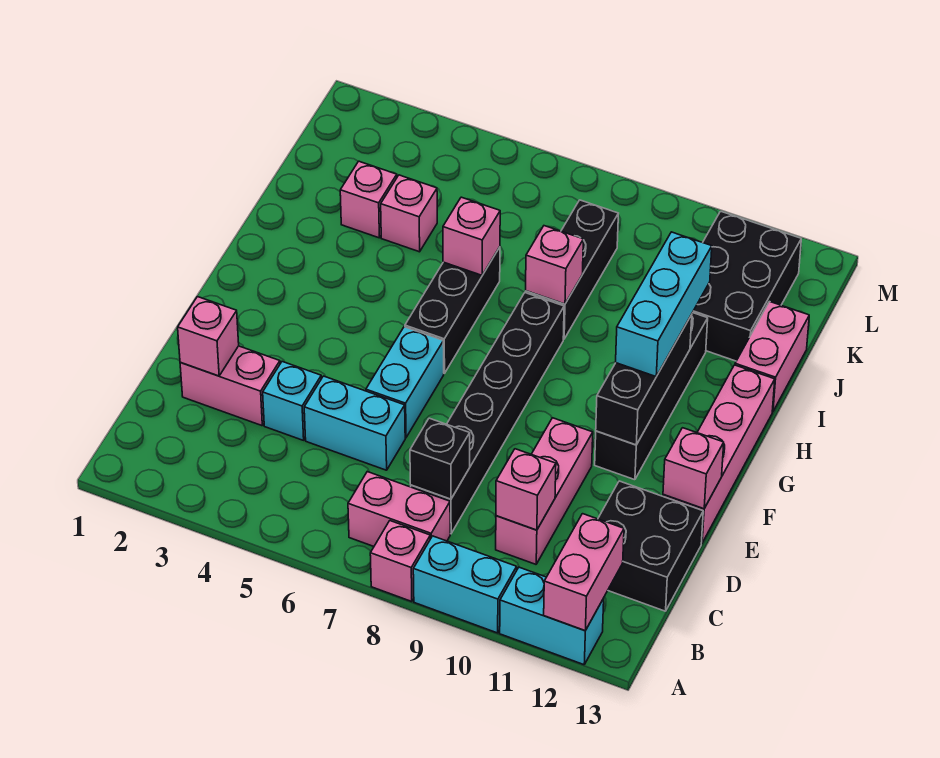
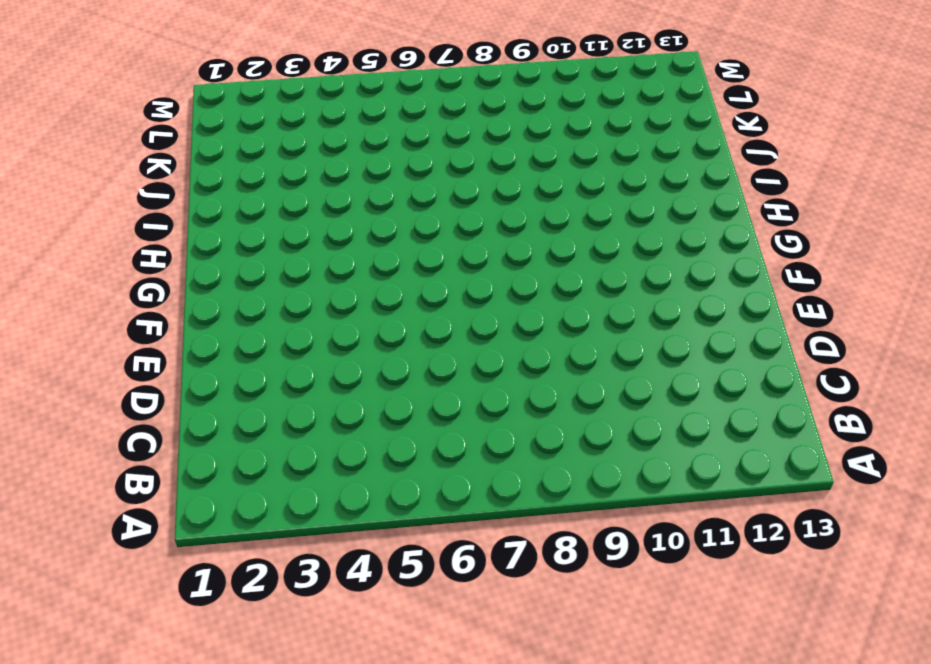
none -> pink brick A8 level 1
none -> cyan brick A9:A10 level 1
none -> cyan brick A11:A12 level 1

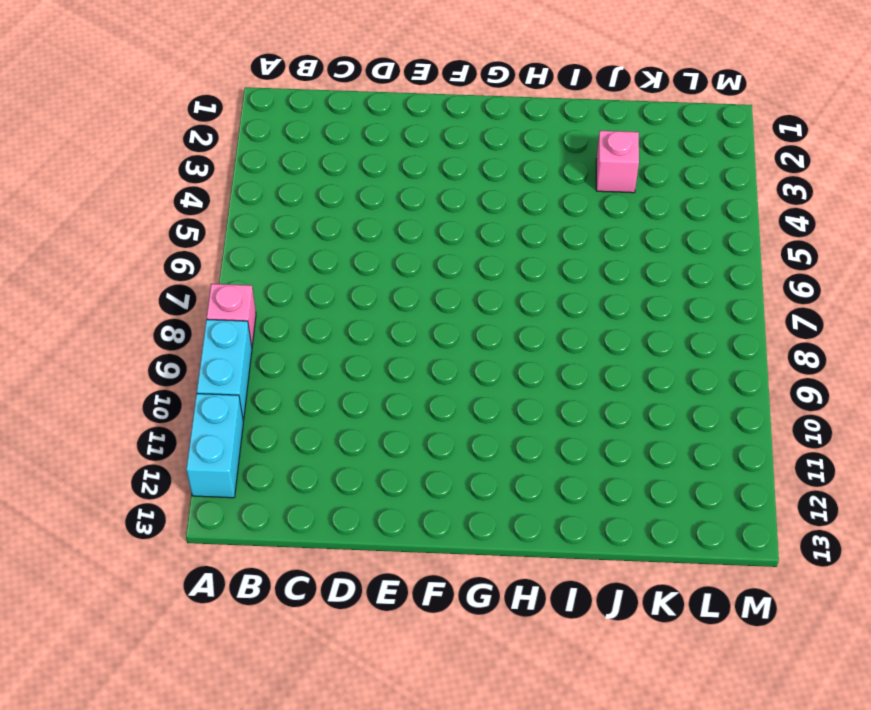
none -> pink brick B7:B8 level 1
none -> black brick C8:H8 level 1
none -> pink brick C10:E10 level 1

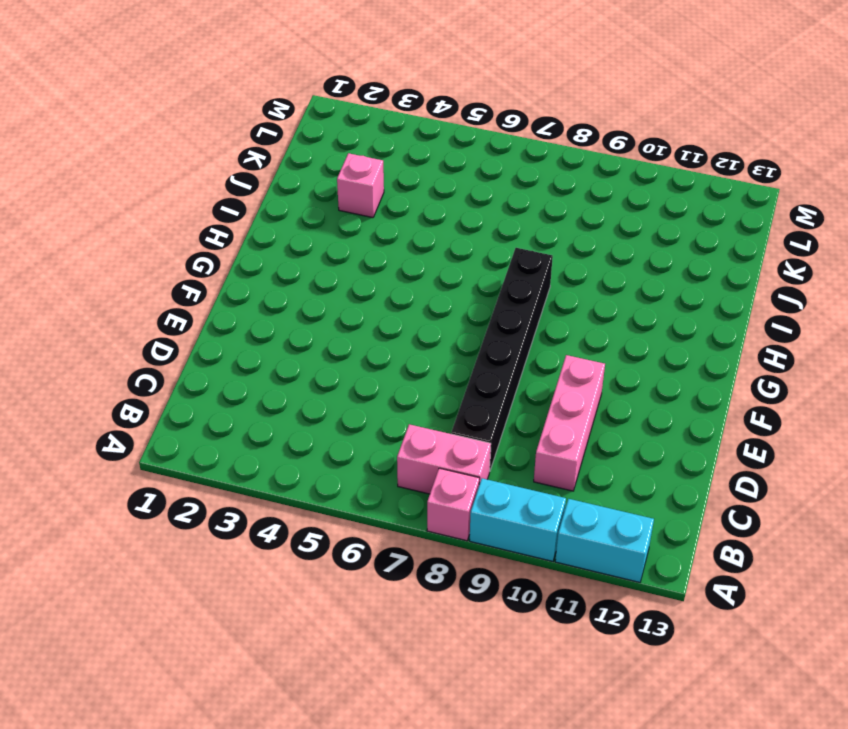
none -> black brick C12:D13 level 1
none -> pink brick D2:D3 level 1
none -> cyan brick D4 level 1

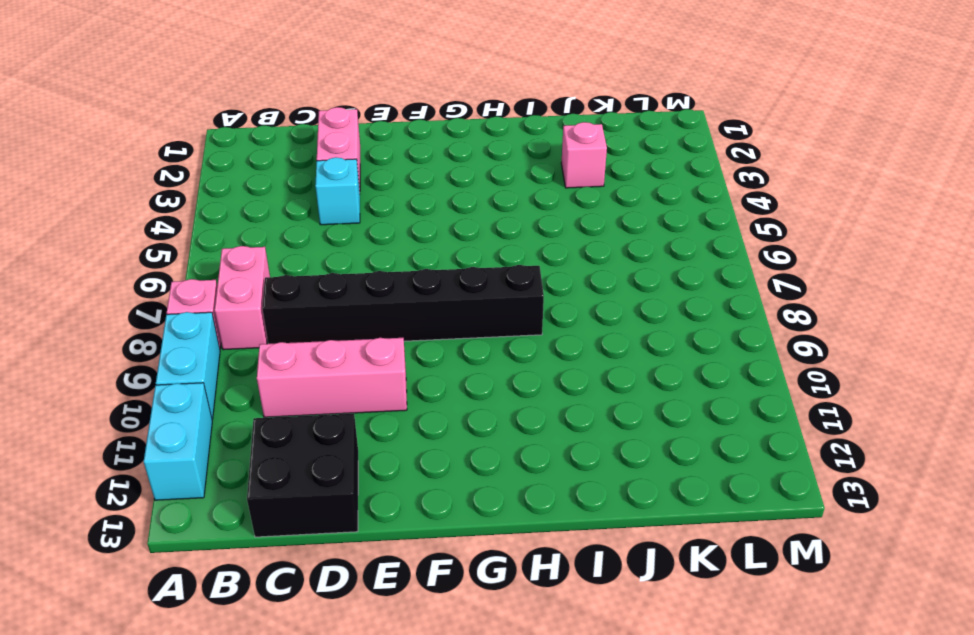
none -> cyan brick D5:D6 level 1
none -> cyan brick E6:F6 level 1
none -> pink brick E13:H13 level 1

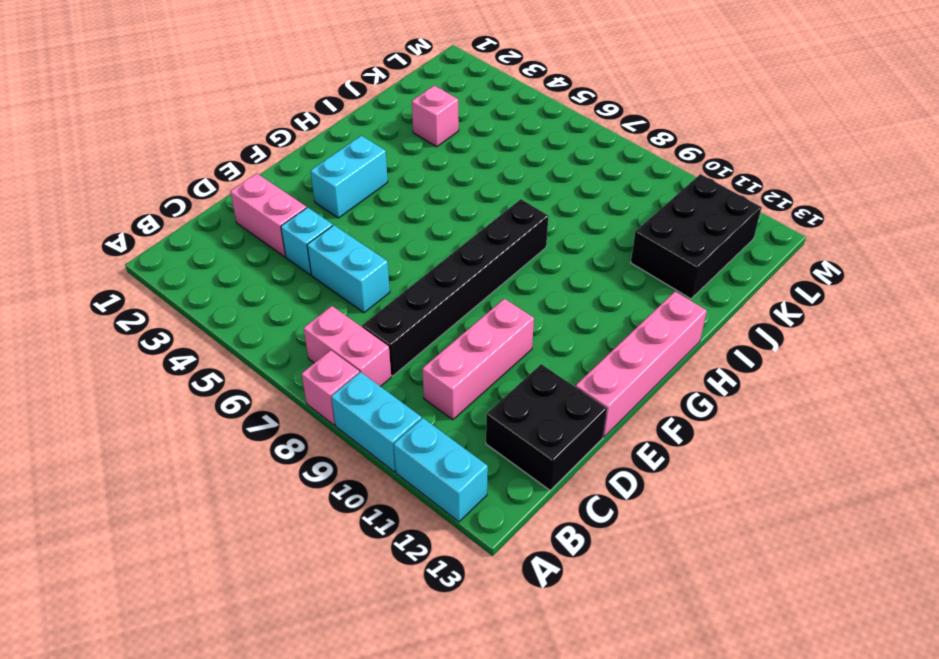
cyan brick F3:G3 level 1 -> cyan brick E6:F6 level 1
none -> black brick F11:I11 level 1
none -> black brick G6:I6 level 1
none -> black brick I8:K8 level 1

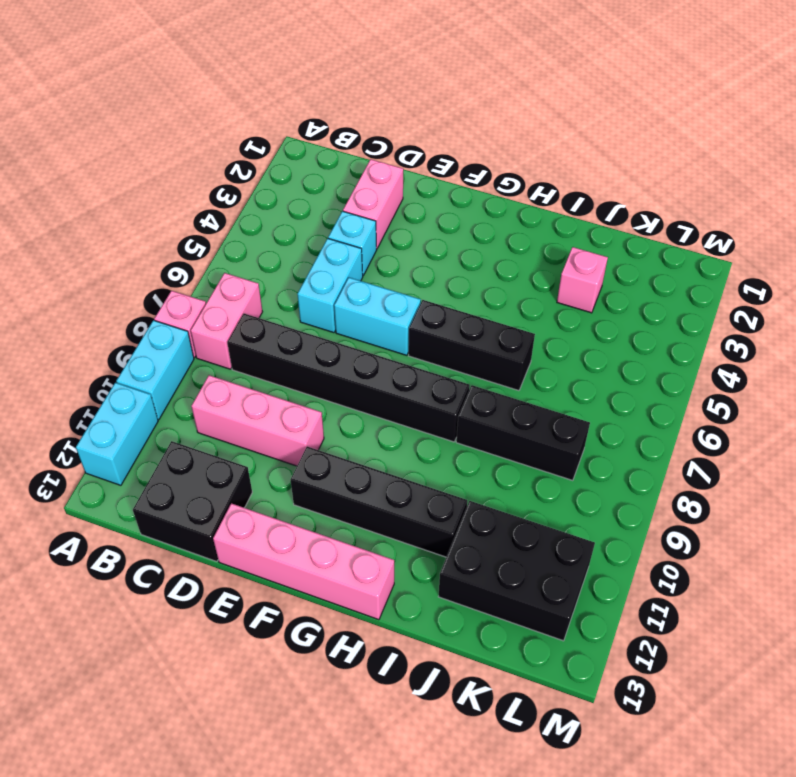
none -> pink brick I13:J13 level 1
none -> pink brick J4 level 1
none -> pink brick A12:B12 level 2

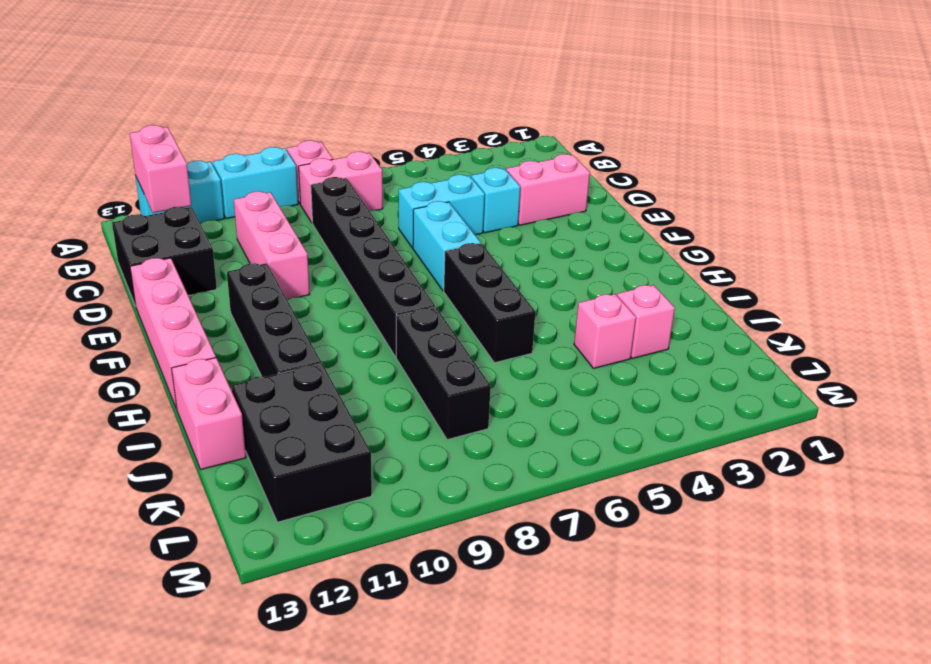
none -> black brick C8 level 2
none -> pink brick C10 level 2
none -> pink brick D2 level 2

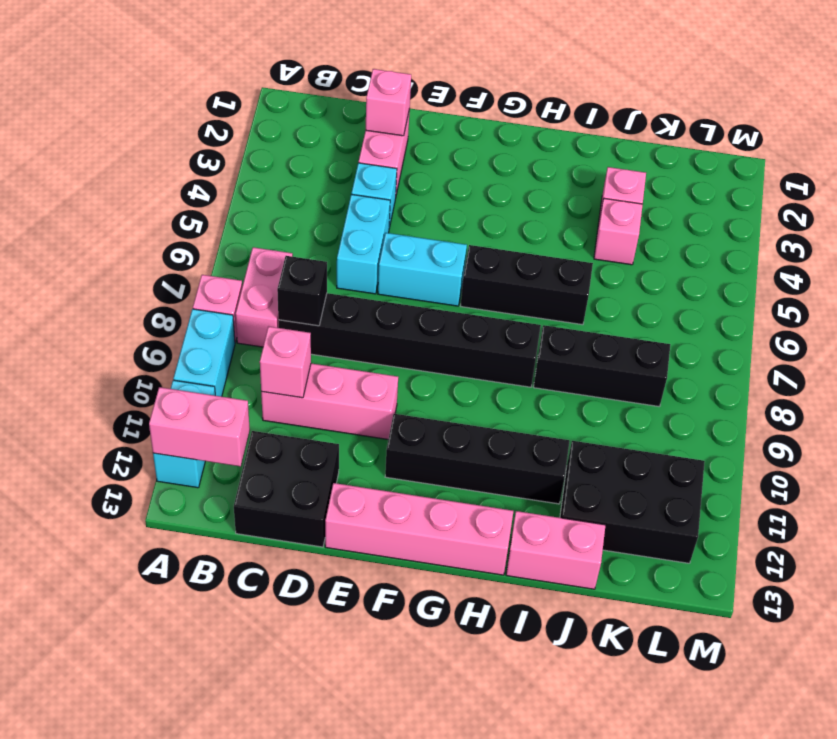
none -> pink brick E13 level 2
none -> black brick F11:H11 level 2
none -> pink brick I6 level 2

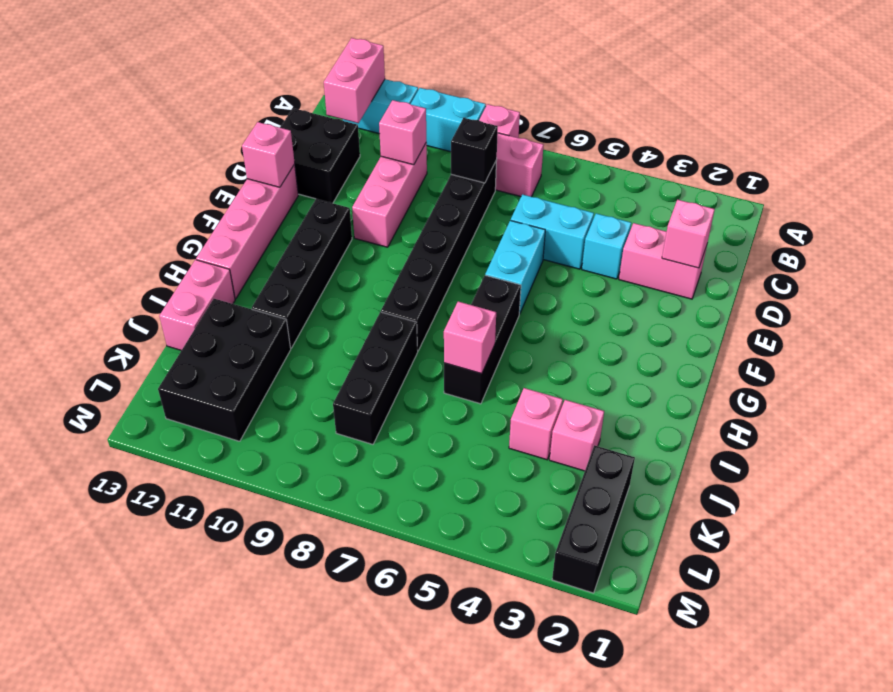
black brick K2:M2 level 1 -> black brick F11:H11 level 2
none -> pink brick I8 level 2
none -> cyan brick G11:I11 level 3

